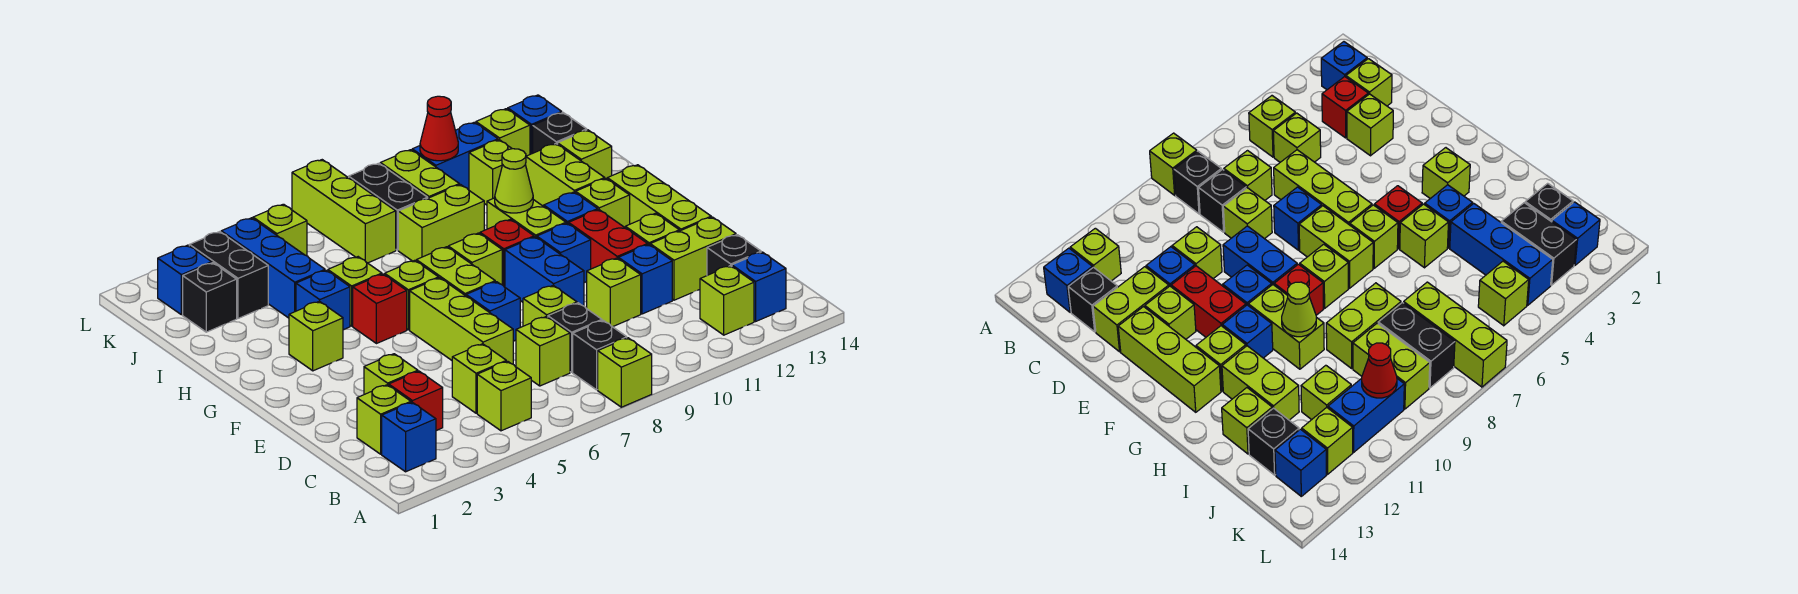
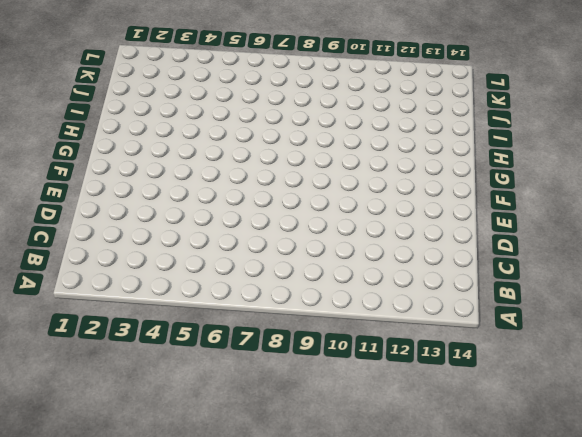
none -> lime brick A8 level 1
none -> blue brick B2 level 1
none -> lime brick B5 level 1
none -> black brick B8 level 1

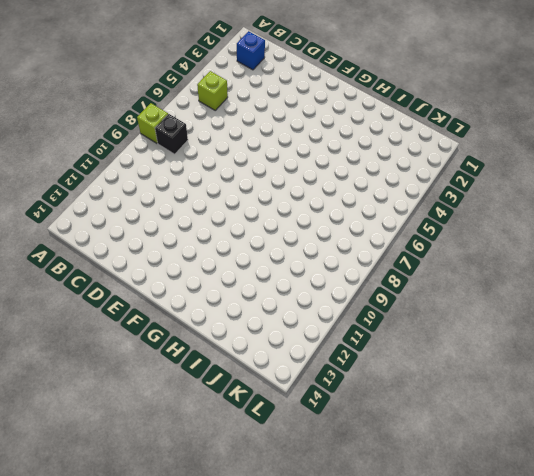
none -> lime brick B12 level 1
none -> blue brick B13 level 1
none -> lime brick C2 level 1
none -> red brick C3 level 1

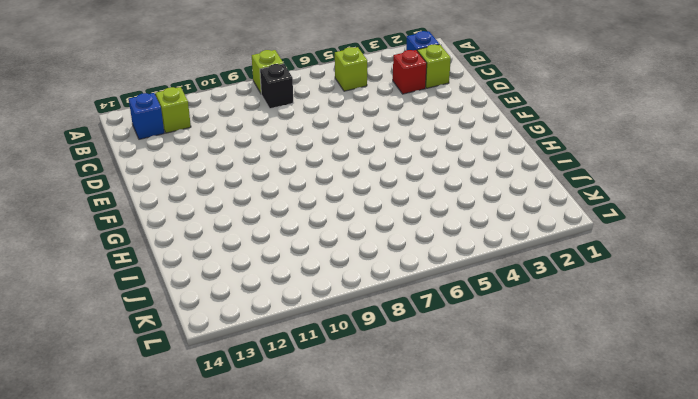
none -> lime brick C5 level 1
none -> lime brick C7 level 1
none -> black brick C8 level 1
none -> black brick C13 level 1

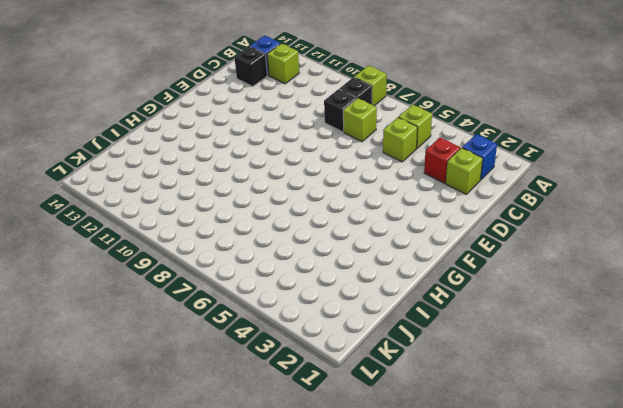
none -> lime brick D3 level 1
none -> lime brick D6:F6 level 1
none -> lime brick D8 level 1
none -> lime brick D10 level 1

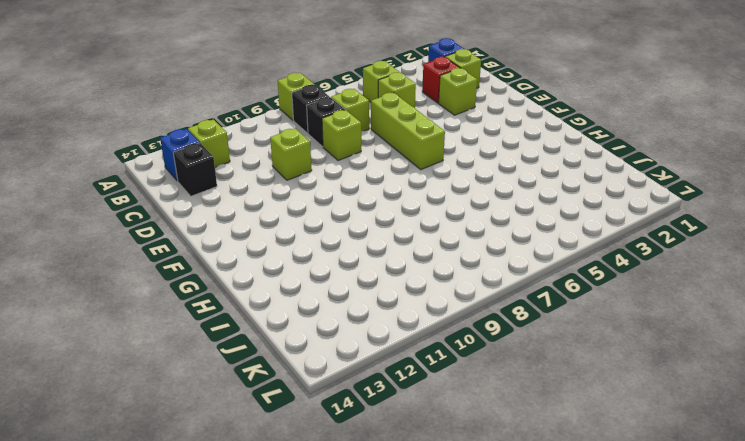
none -> blue brick D11 level 1
none -> lime brick D12:D13 level 1
none -> blue brick E7 level 1
none -> blue brick E9:F9 level 1

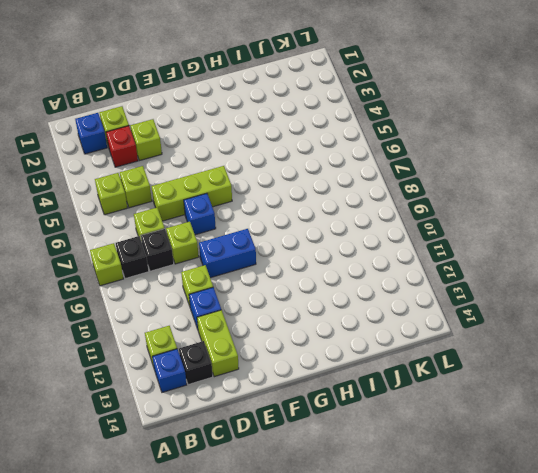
none -> red brick E11:F11 level 1
none -> lime brick E12 level 1
none -> lime brick E13:G13 level 1
none -> lime brick F7:G7 level 1

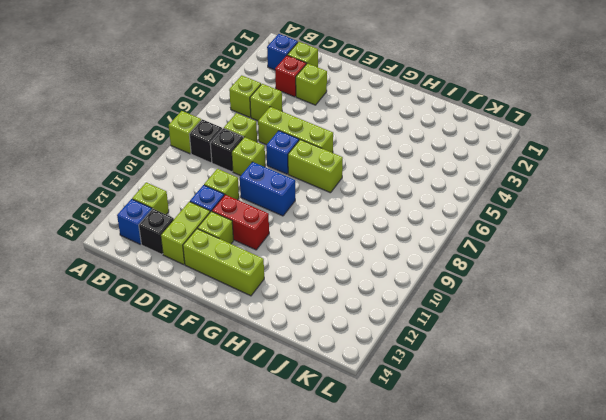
none -> blue brick F10 level 1
none -> lime brick G3 level 1
none -> red brick G5 level 1
none -> lime brick G6 level 1

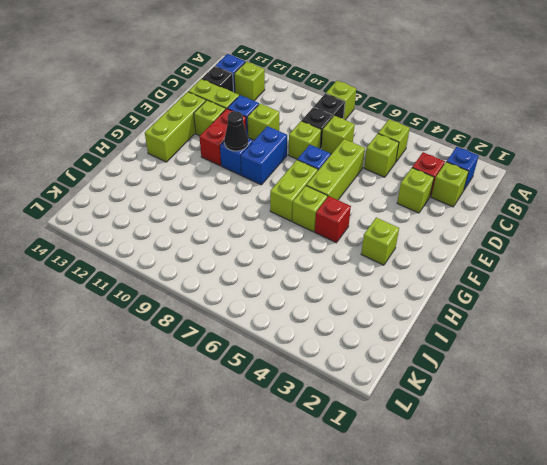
black cone F10 level 2 -> none
none -> lime brick G8 level 1
none -> red brick G9 level 1
none -> lime brick G10:H10 level 1
none -> blue brick G11 level 1

